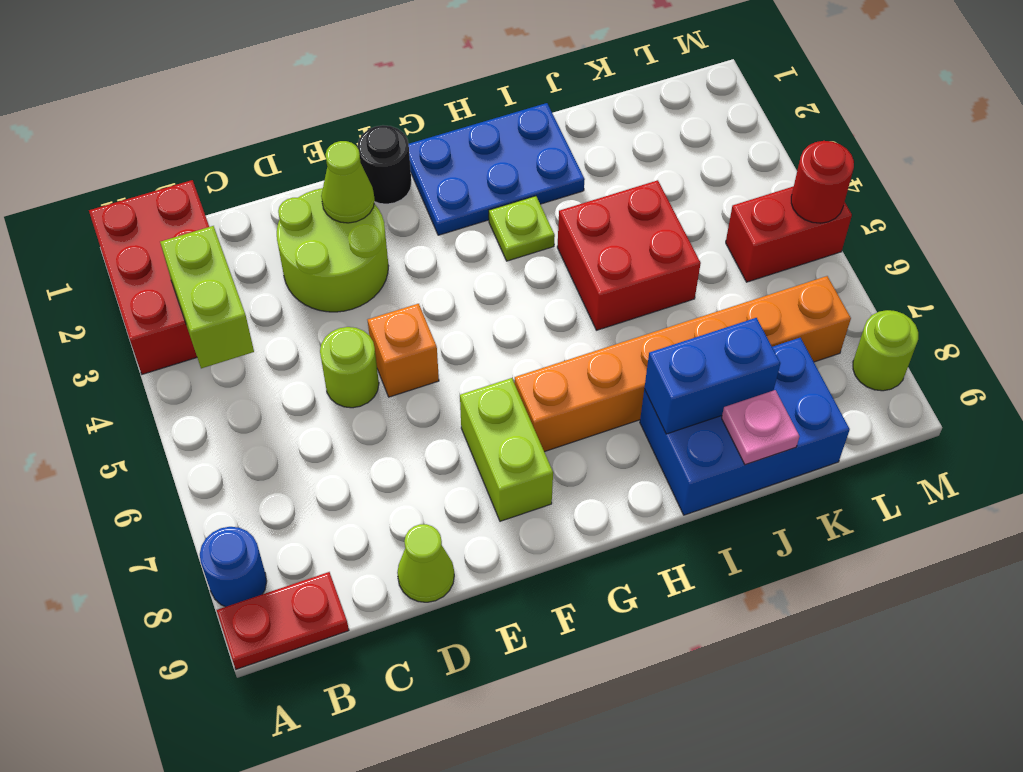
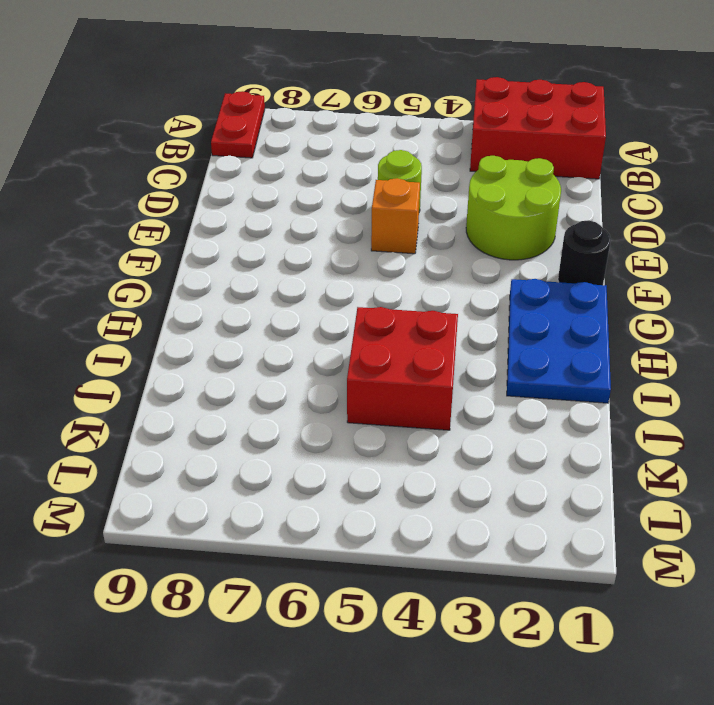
none -> blue round brick A8 level 1
none -> lime cone D9 level 1
none -> lime brick F7:F8 level 1

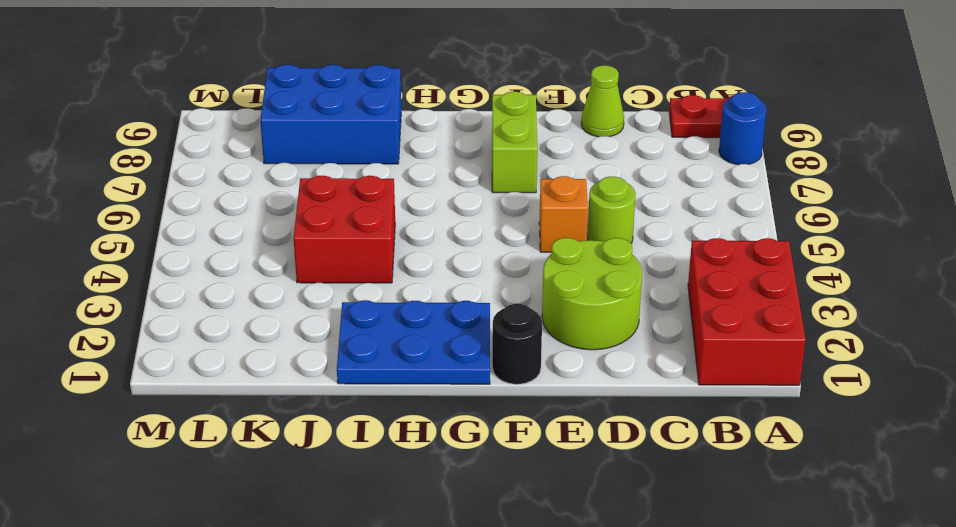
none -> orange brick G7:L7 level 1
none -> lime plate H3 level 1
none -> red brick L5:M5 level 1

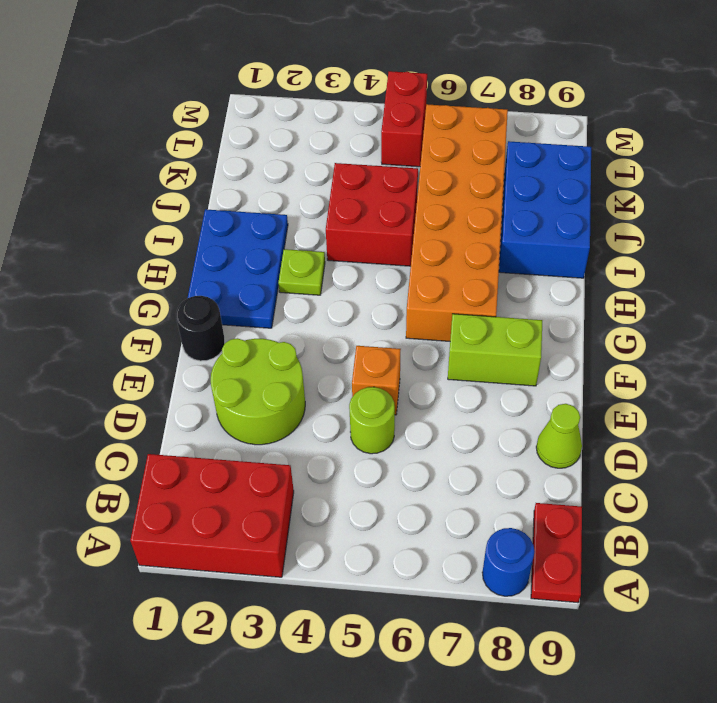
orange brick G6:L7 level 1 -> orange brick G7:L7 level 1
none -> lime round brick M8 level 1
none -> lime brick B3:B4 level 2
none -> lime cone E2 level 2

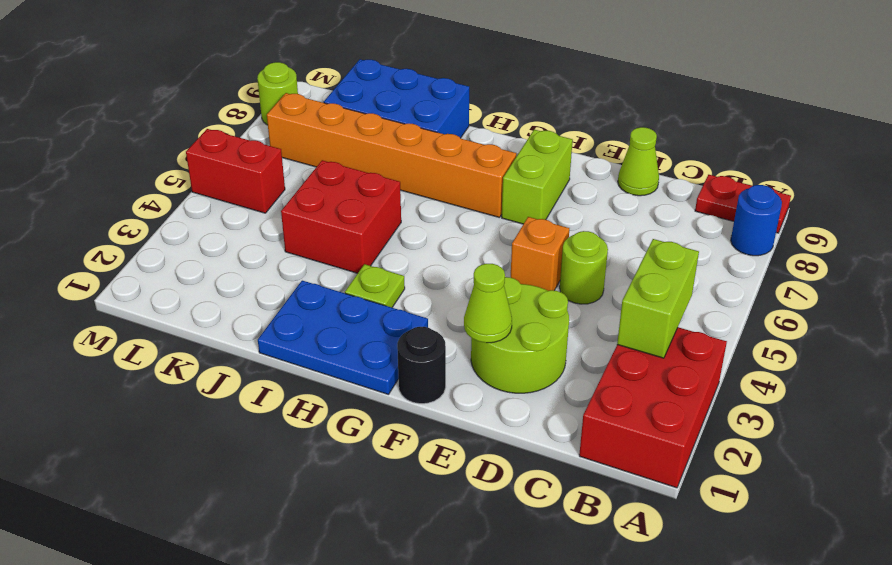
none -> blue brick I8:J8 level 2
none -> pink plate J9 level 2
none -> red round brick M5 level 2

